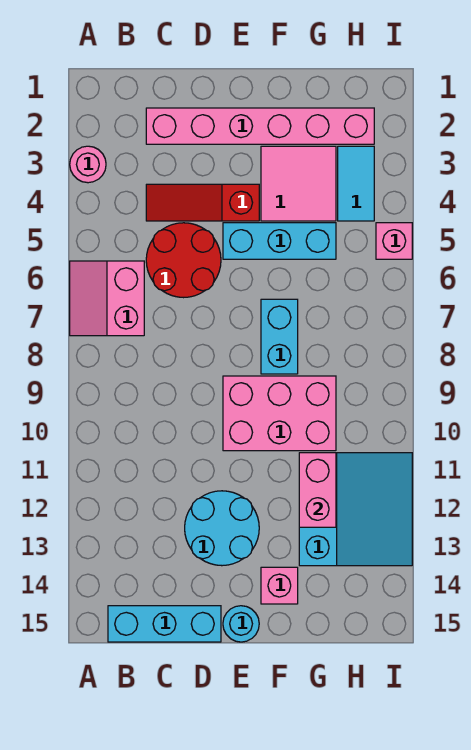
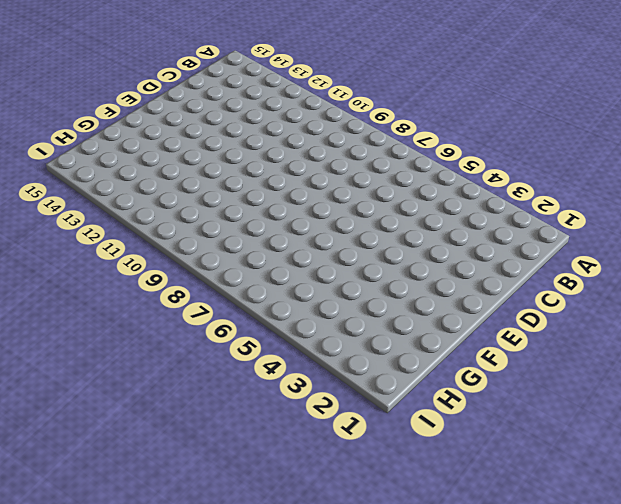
none -> pink round brick A3 level 1
none -> pink slope A6:B7 level 1 top B
none -> cyan brick B15:D15 level 1

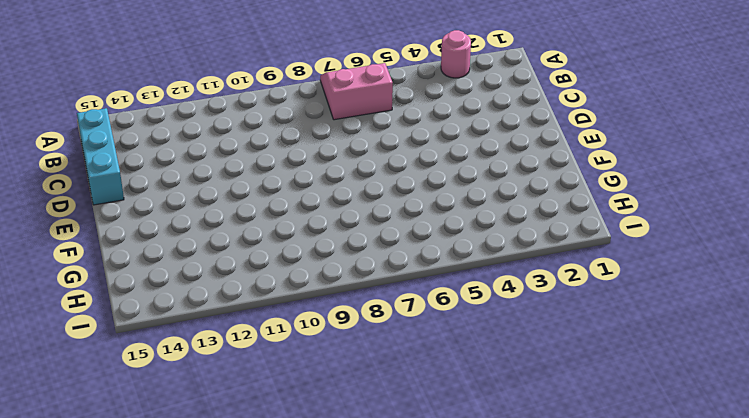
none -> pink brick C2:H2 level 1
none -> red slope C4:E4 level 1 top E
none -> red round brick C5:D6 level 1

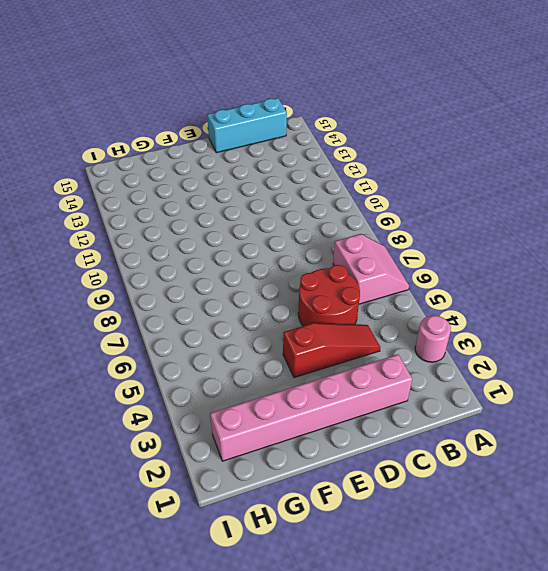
none -> cyan round brick D12:E13 level 1
none -> cyan brick E5:G5 level 1
none -> pink brick E9:G10 level 1

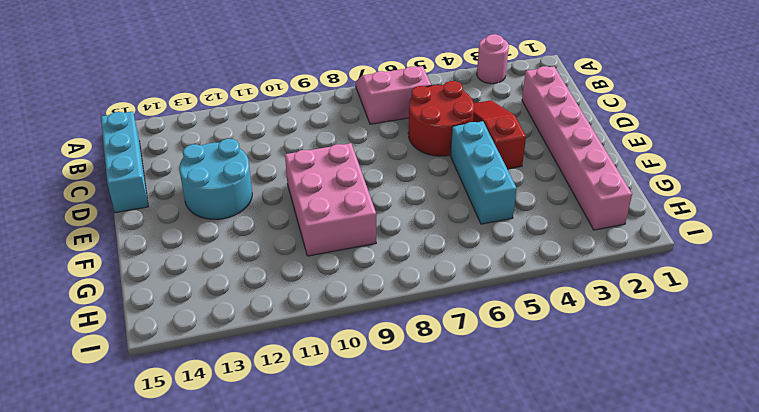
none -> cyan round brick E15 level 1
none -> pink tile F3:G4 level 1
none -> cyan brick F7:F8 level 1

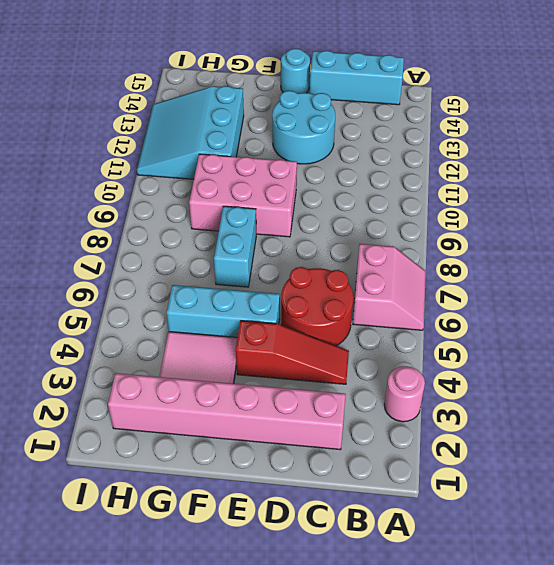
none -> pink brick F14 level 1
none -> cyan tile H3:H4 level 1
none -> pink brick I5 level 1

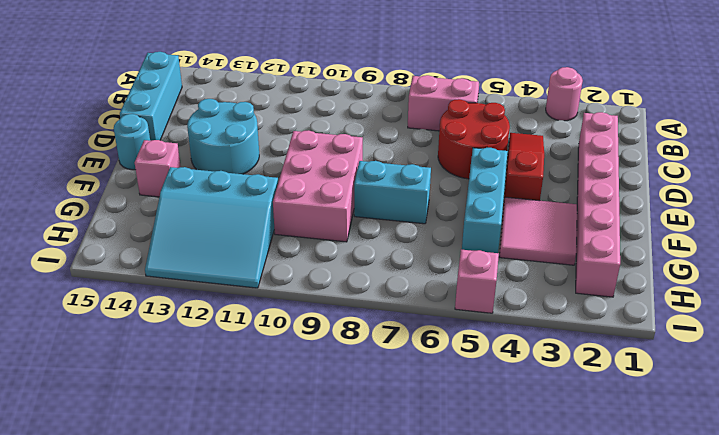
none -> cyan tile H3:H4 level 1
none -> pink brick G11:G12 level 2

